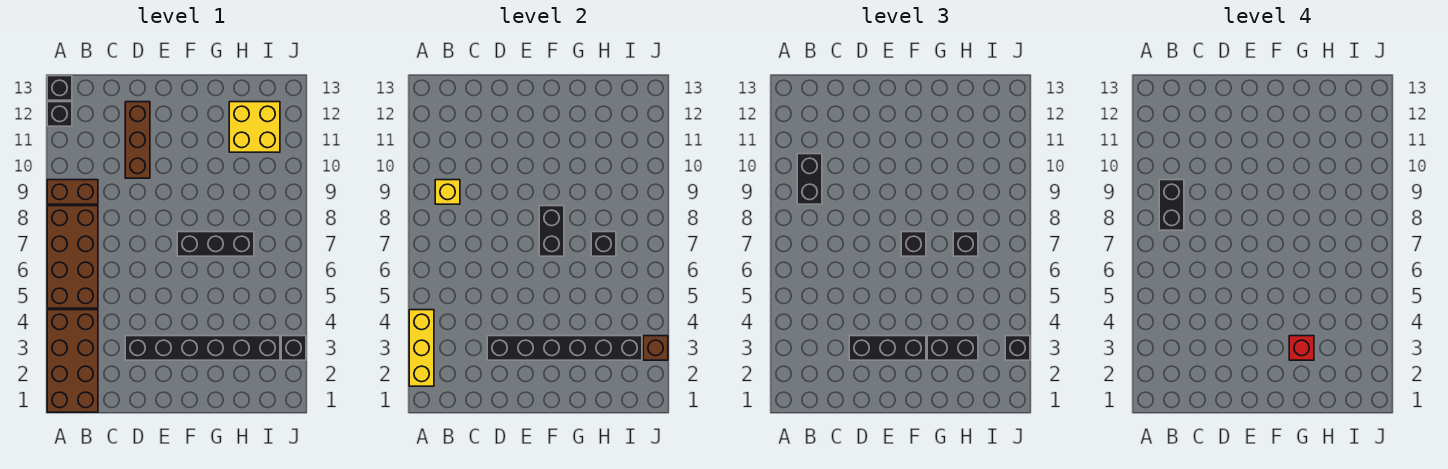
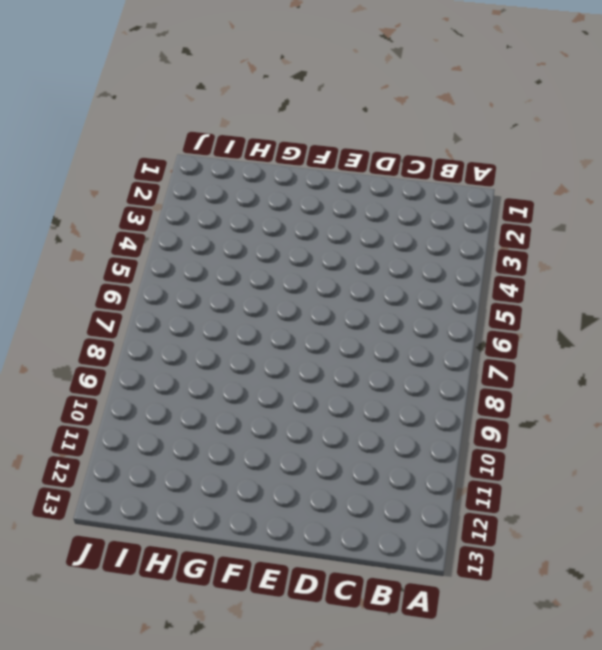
none -> brown brick A1:B4 level 1
none -> brown brick A5:B8 level 1
none -> brown brick A9:B9 level 1

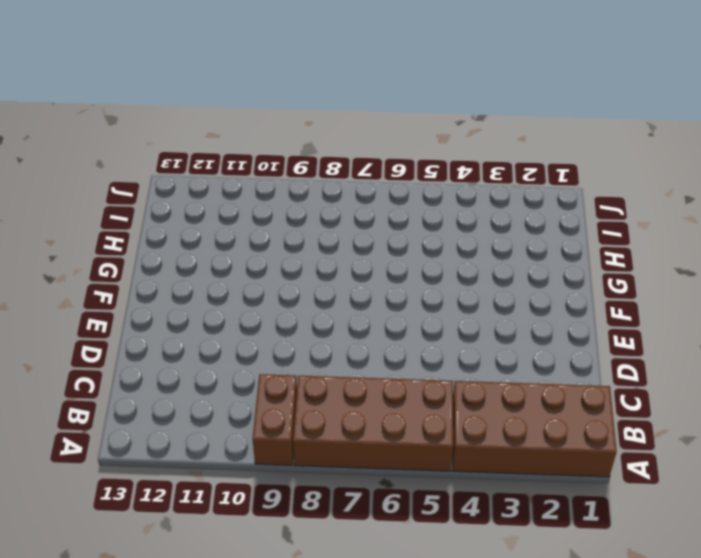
none -> black brick A12 level 1
none -> black brick A13 level 1
none -> black brick D3:I3 level 1

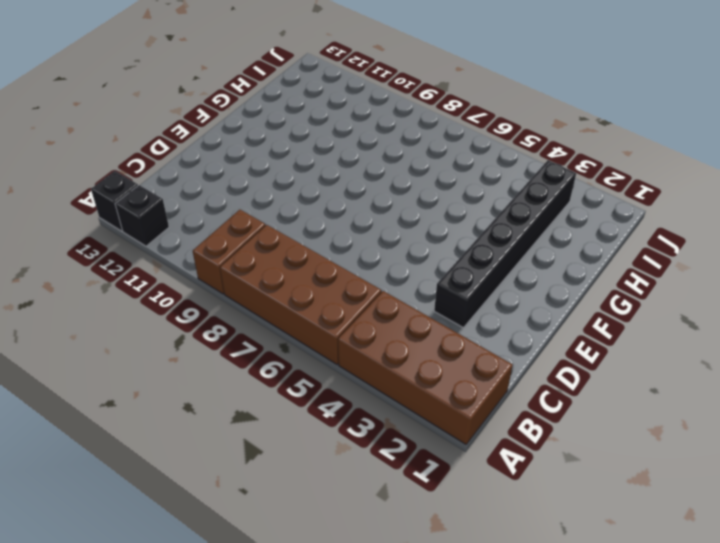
none -> brown brick D10:D12 level 1
none -> black brick F7:H7 level 1
none -> yellow brick H11:I12 level 1

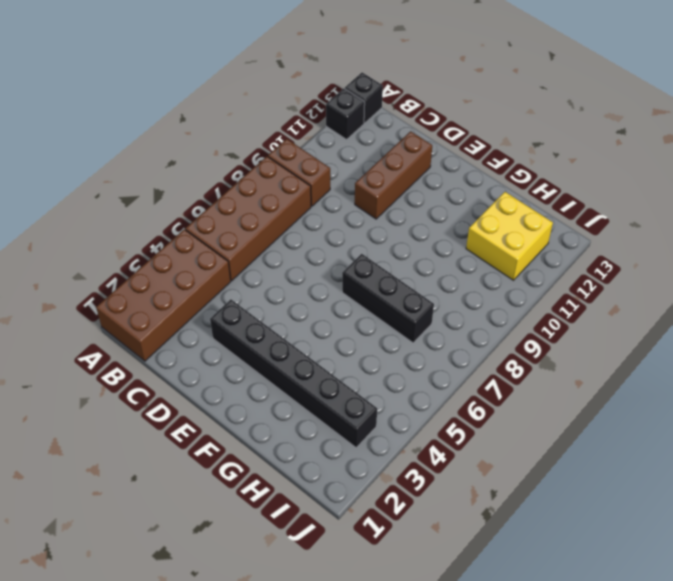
none -> black brick J3 level 1
none -> yellow brick A2:A4 level 2
none -> yellow brick B9 level 2

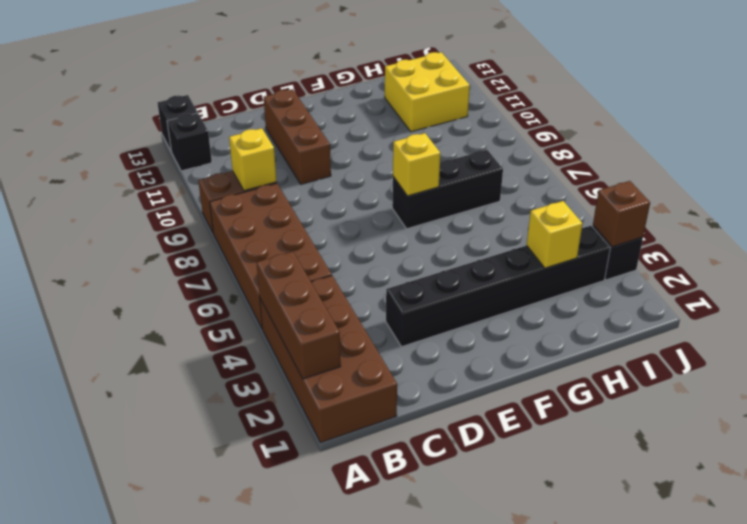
brown brick A2:A4 level 2 -> yellow brick A2:A4 level 2
yellow brick F7 level 2 -> black brick F7:F8 level 2
yellow brick H3 level 2 -> black brick D3:I3 level 2
none -> black brick H7 level 2
none -> black brick B9:B10 level 3
none -> black brick D3:F3 level 3

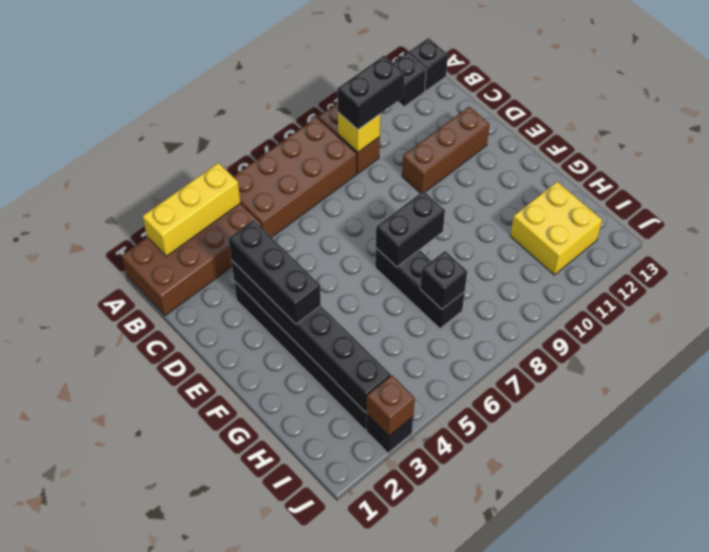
none -> black brick F7 level 3
none -> black brick G3:H3 level 3
none -> black brick H7 level 3

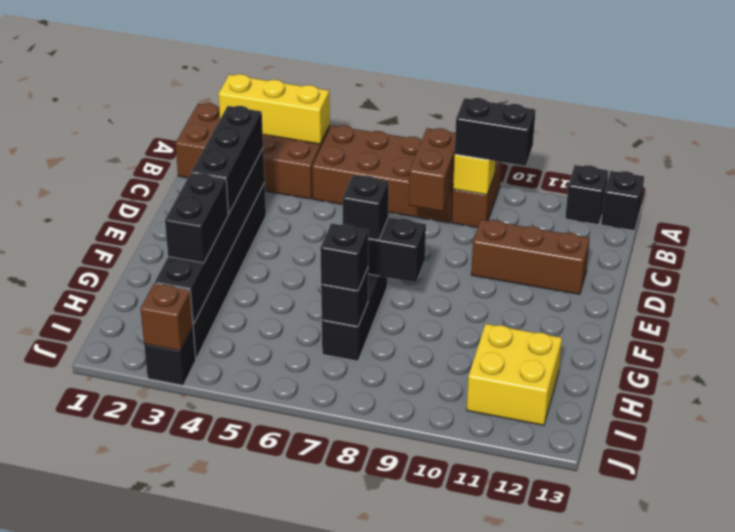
brown brick B8:C8 level 2 -> none
none -> black brick J3 level 3
none -> black brick B8:B9 level 4
none -> red brick G3 level 4

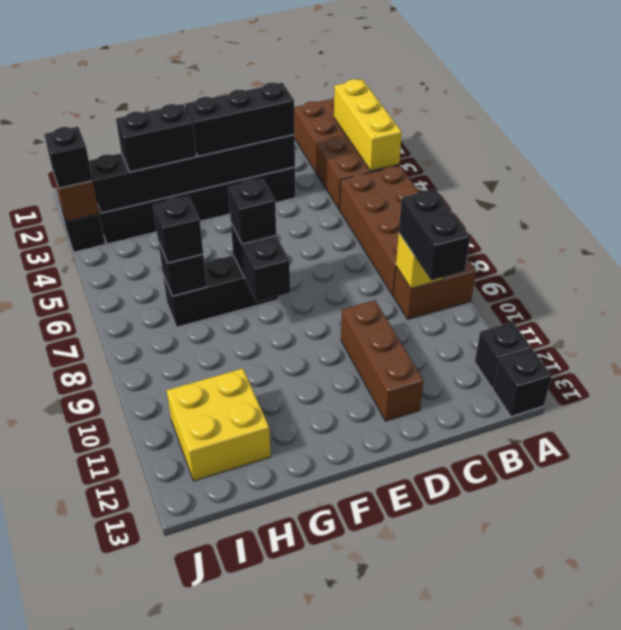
none -> black brick B8:B9 level 4
none -> red brick G3 level 4

